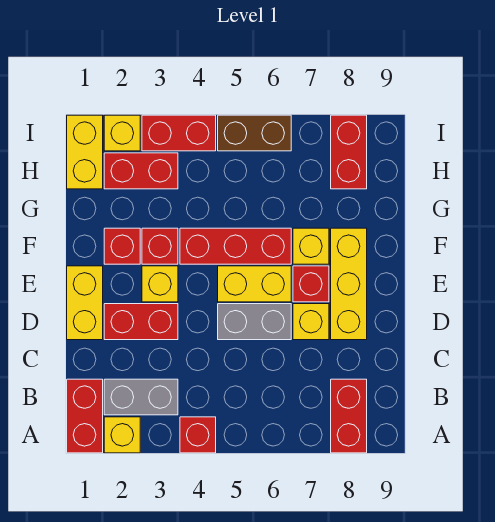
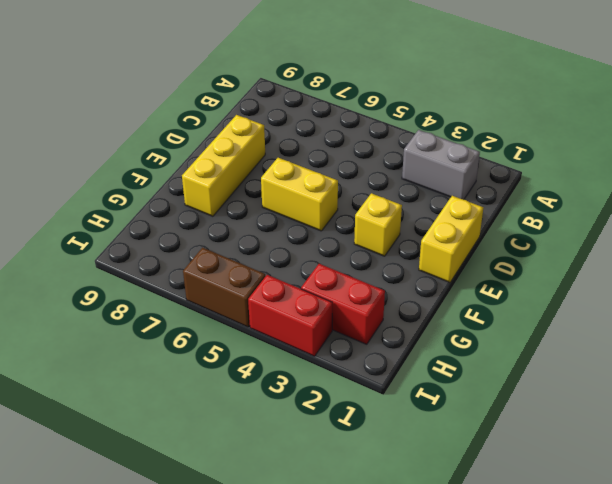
none -> red brick A1:B1 level 1
none -> yellow brick A2 level 1
none -> red brick A4 level 1

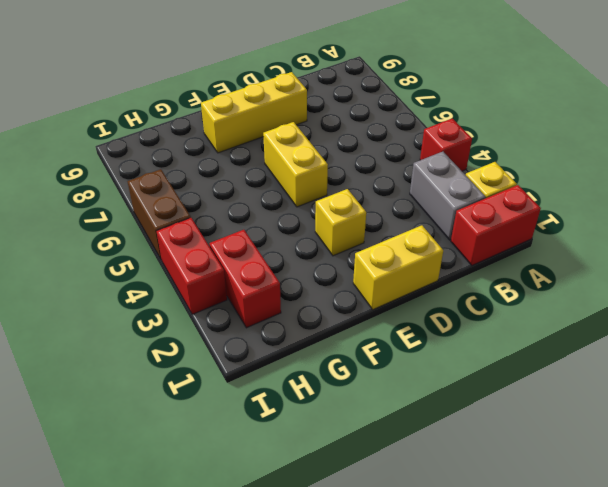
none -> red brick A8:B8 level 1
none -> red brick D2:D3 level 1
none -> grey brick D5:D6 level 1

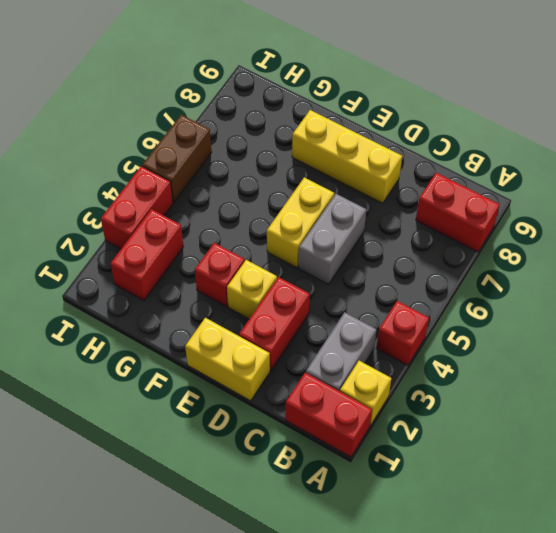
none -> yellow brick D7 level 1
none -> red brick E7 level 1
none -> red brick F2 level 1

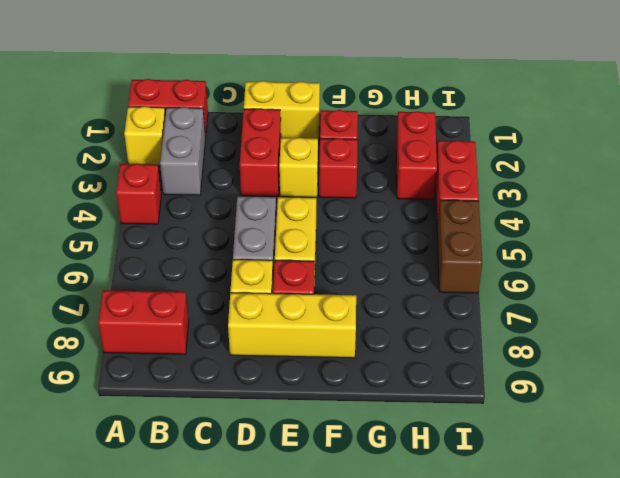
none -> red brick F4:F6 level 1
none -> yellow brick F7 level 1
none -> yellow brick H1:I1 level 1

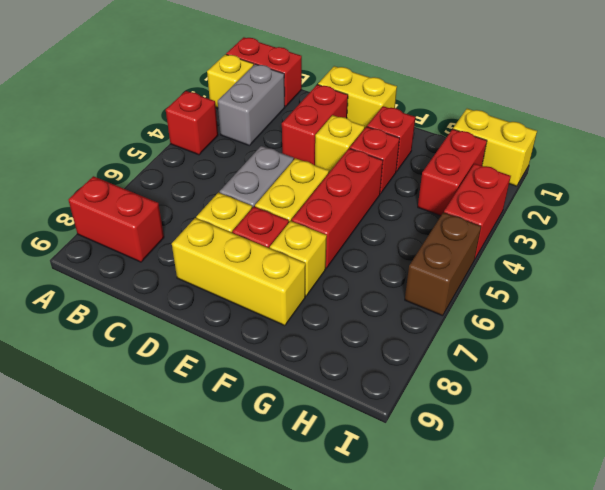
none -> red brick H8:I8 level 1
none -> yellow brick I2 level 1

